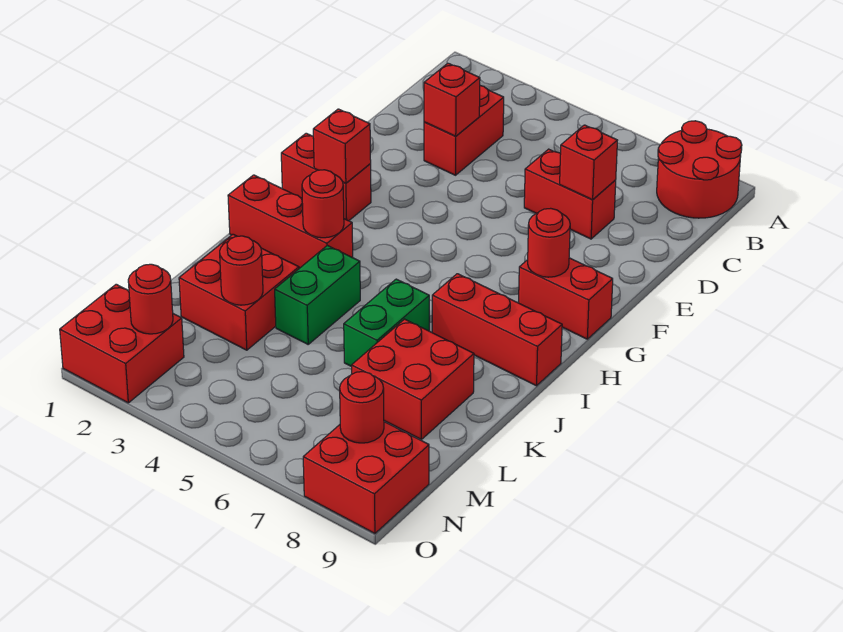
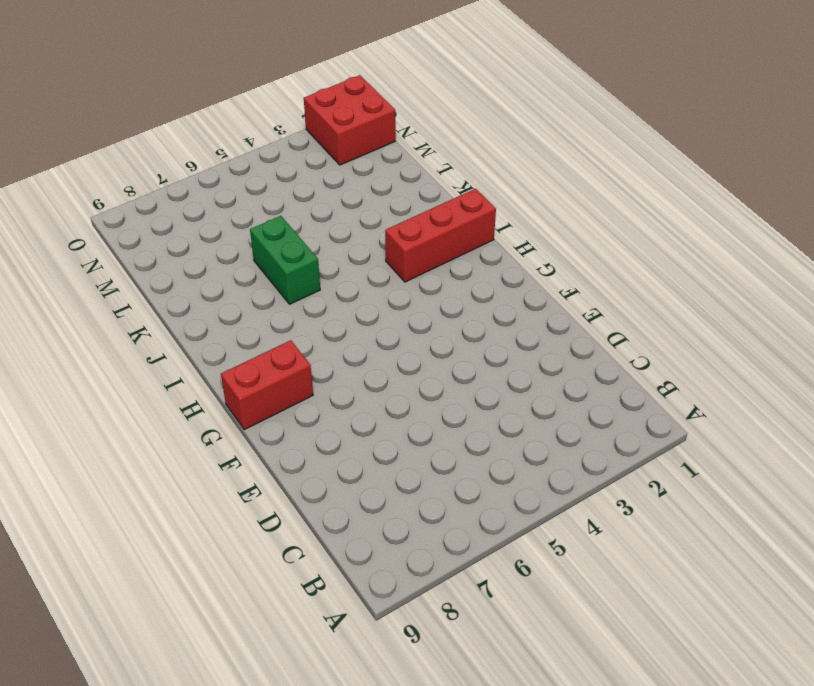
none -> red round brick A8:B9 level 1
none -> red brick C3:D3 level 1
none -> red brick D6:D7 level 1

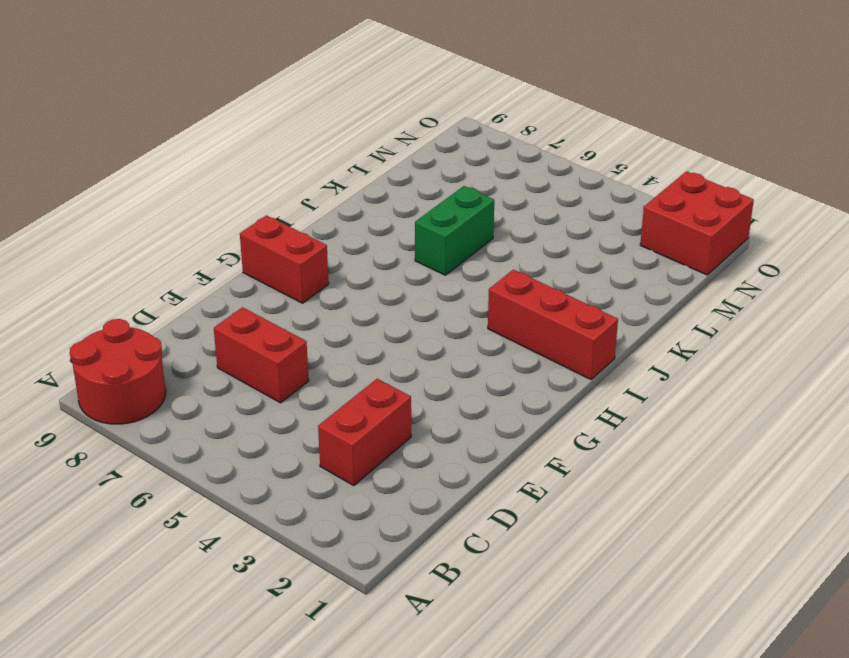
none -> red brick G1:G2 level 1
none -> red brick I7:I9 level 1
none -> green brick J4:K4 level 1

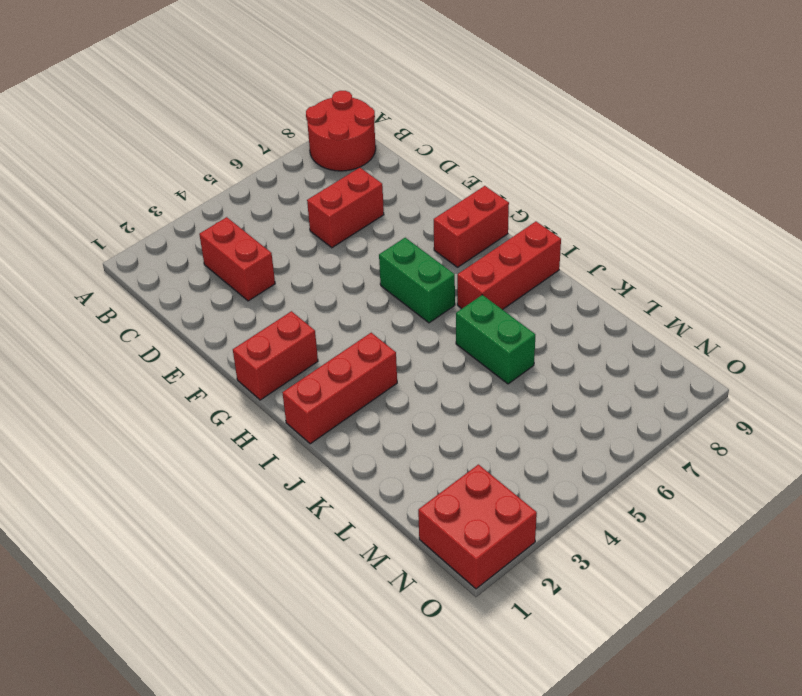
green brick G6:H6 level 1 -> green brick J4:K4 level 1
none -> red brick K2:L3 level 1
none -> red brick K7:L8 level 1
none -> red brick N8:O9 level 1

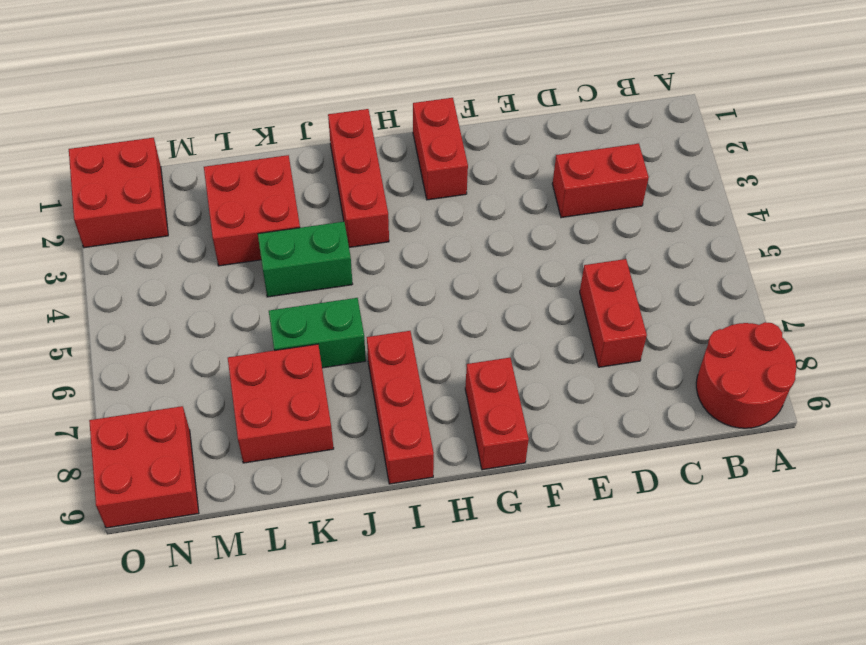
none -> red brick D3 level 2
none -> red brick D7 level 2
none -> red brick G2 level 2

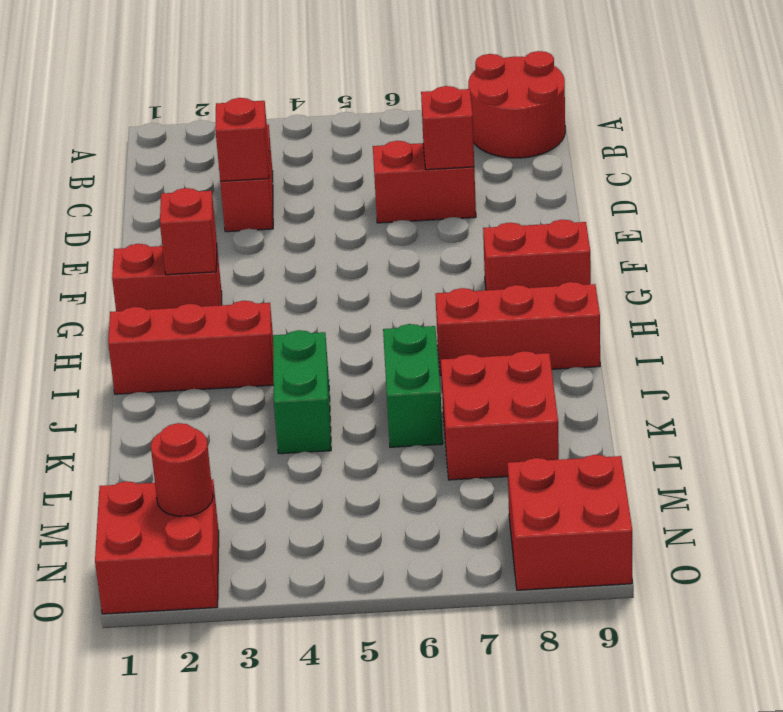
none -> red brick K2:L3 level 1
none -> red round brick G8 level 2
none -> red round brick I3 level 2

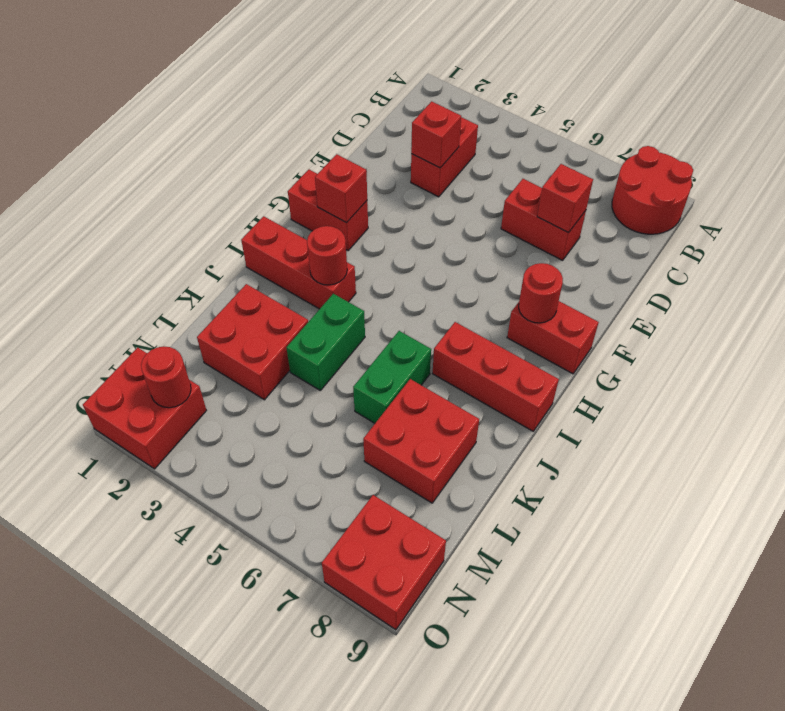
none -> red round brick L3 level 2
none -> red round brick N8 level 2

